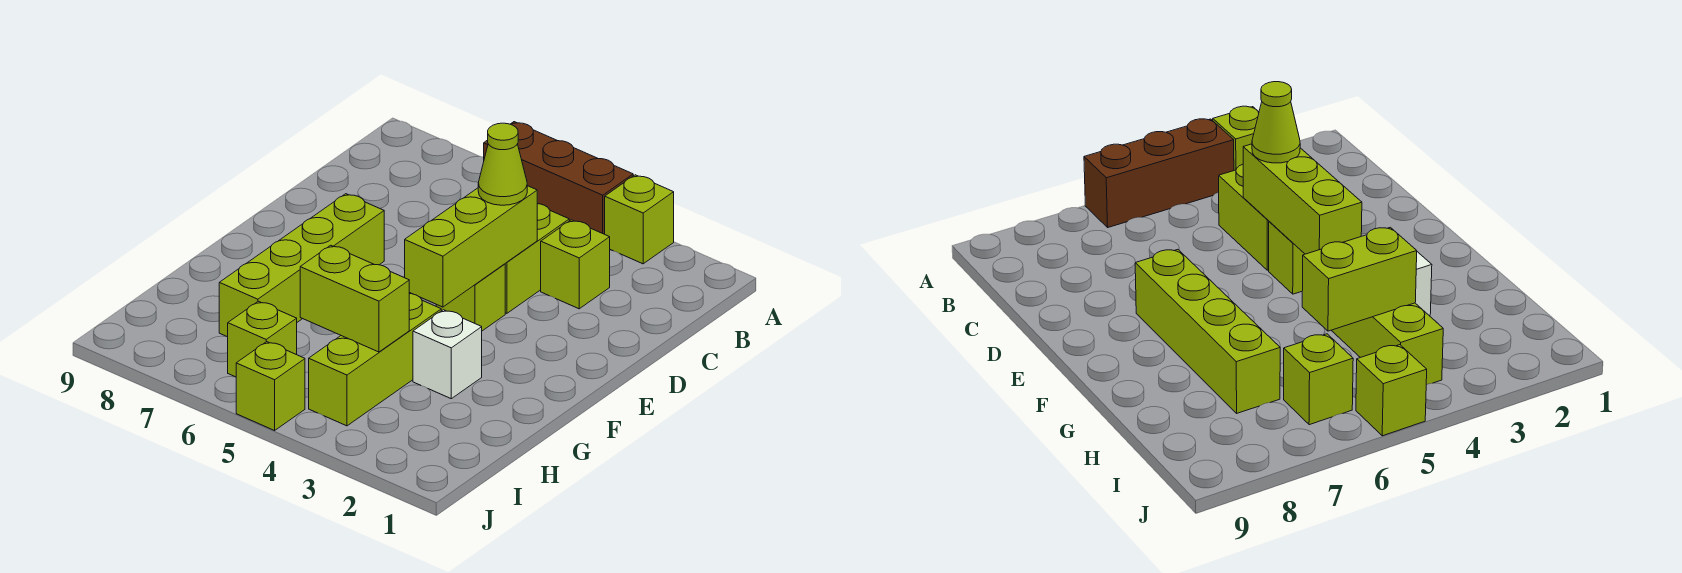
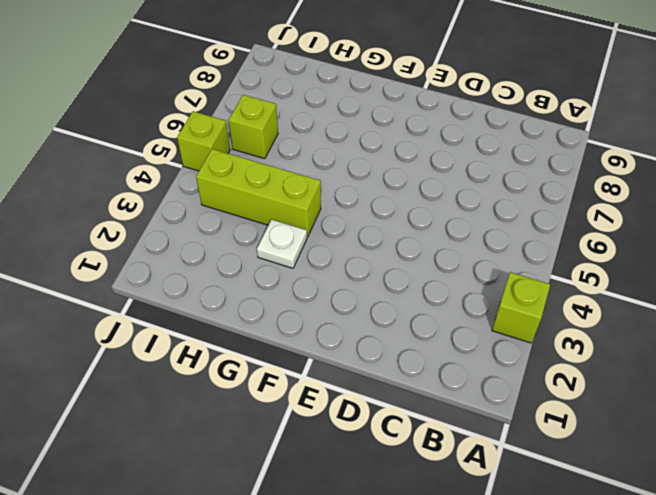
white plate G3 level 1 -> white brick G3 level 1
none -> brown brick A4:A6 level 1
none -> lime brick C3 level 1
none -> lime brick C4:D4 level 1

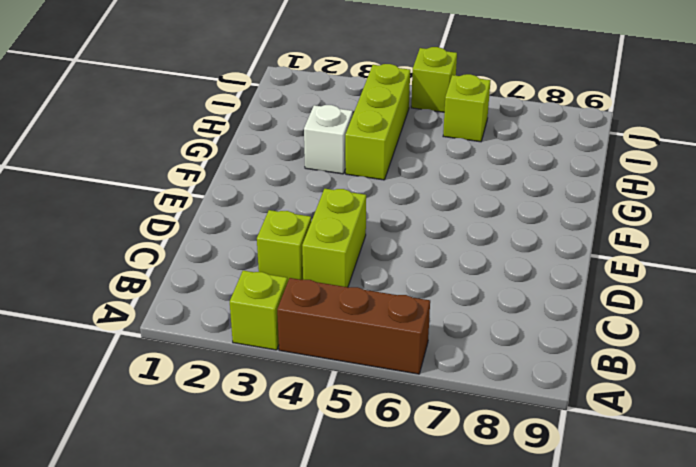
none -> lime brick E4 level 1
none -> lime brick E7:H7 level 1
none -> lime brick D4:F4 level 2

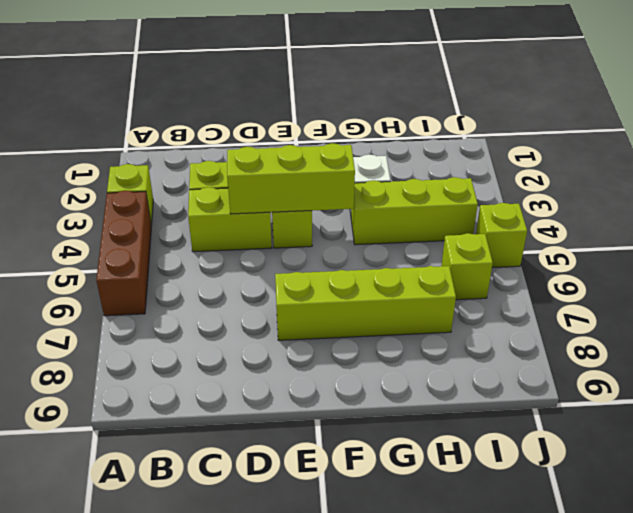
none -> lime brick H4:H5 level 2
none -> lime cone D4 level 3

